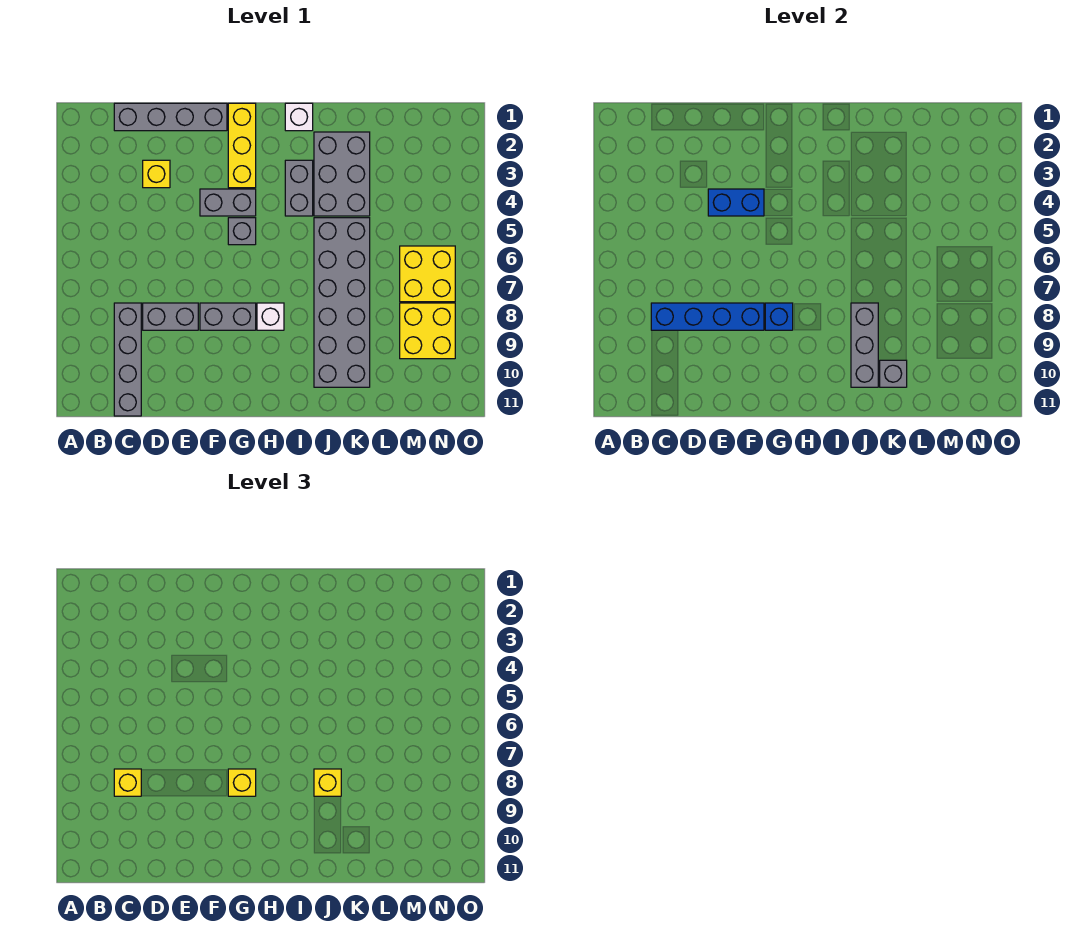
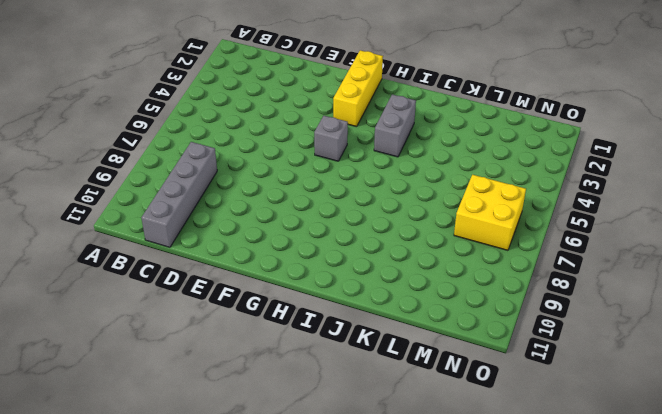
none -> grey brick C1:F1 level 1
none -> yellow brick D3 level 1
none -> grey brick D8:E8 level 1

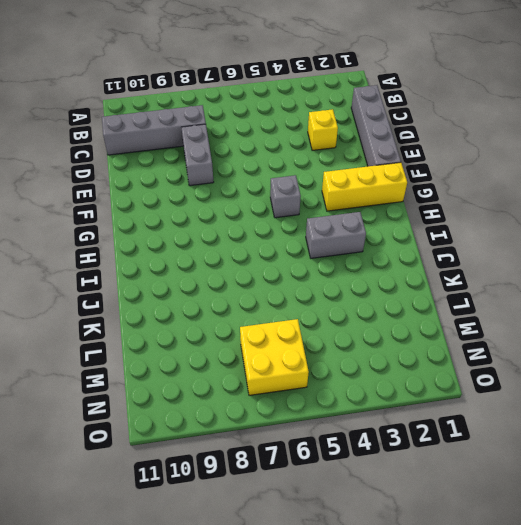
none -> grey brick F4:G4 level 1
none -> grey brick F8:G8 level 1
none -> white brick H8 level 1

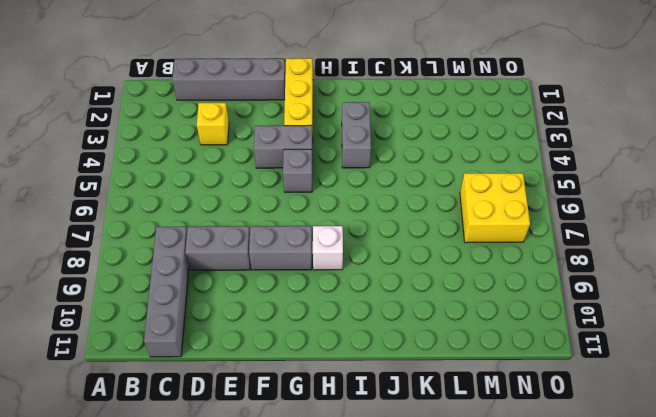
none -> white brick I1 level 1
none -> grey brick J2:K4 level 1
none -> grey brick J5:K10 level 1

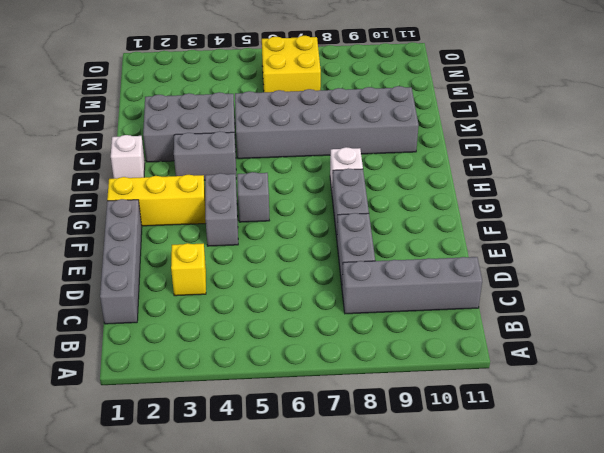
none -> yellow brick M8:N9 level 1
none -> blue brick C8:F8 level 2
none -> blue brick E4:F4 level 2

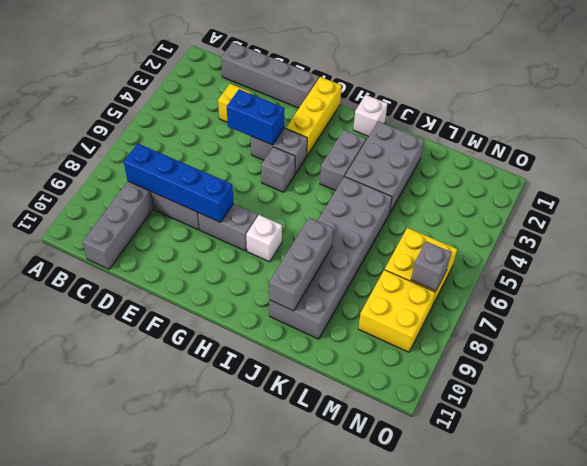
grey brick N7 level 2 -> grey brick K10 level 2
none -> blue brick G8 level 2
none -> yellow brick C8 level 3
none -> yellow brick G8 level 3

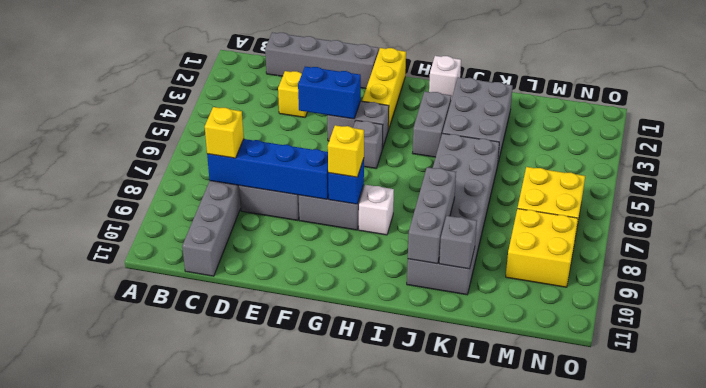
none -> yellow brick J8 level 3

